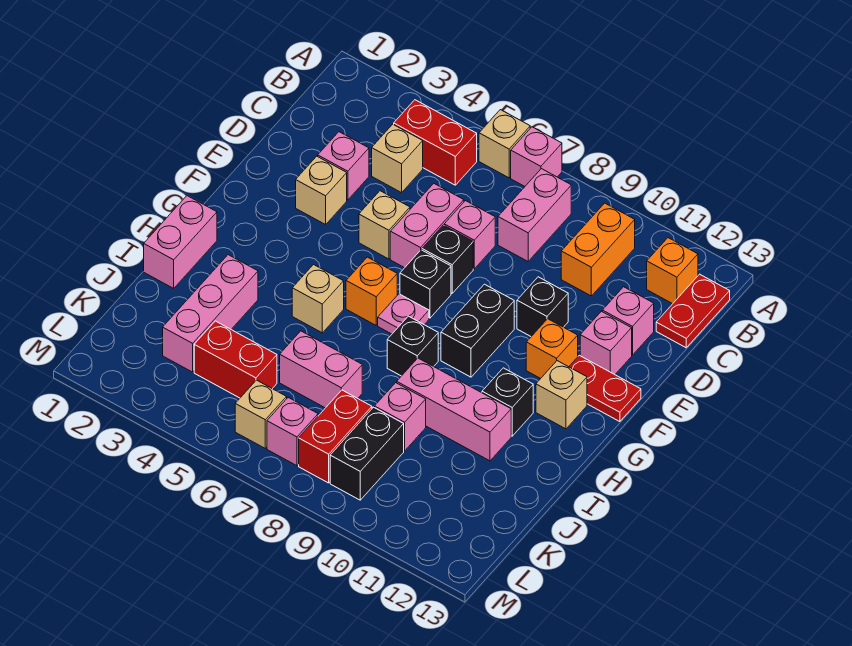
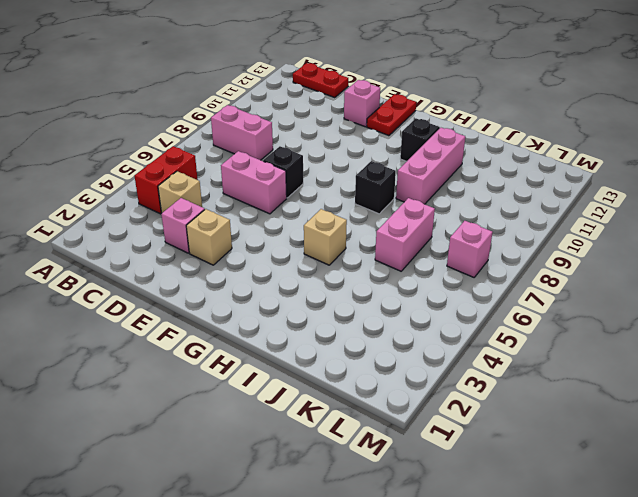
none -> tan brick A6 level 1
none -> pink brick A7 level 1
none -> orange brick B10:C10 level 1
none -> orange brick B12 level 1

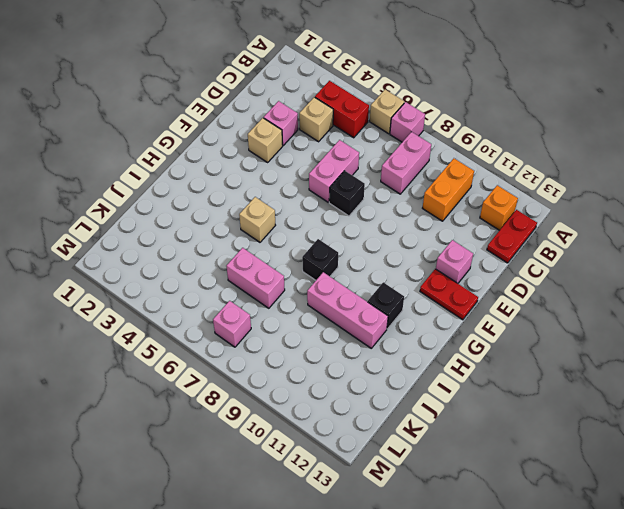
none -> pink brick D7 level 1
none -> pink brick D12 level 1
none -> tan brick E5 level 1
none -> black brick E10 level 1

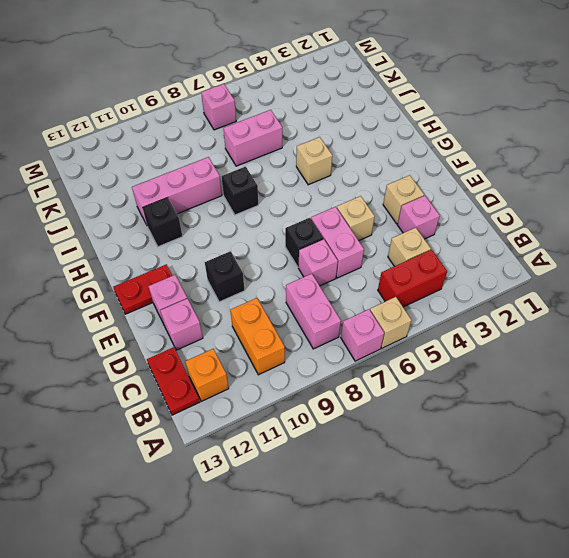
none -> black brick F7 level 1
none -> black brick F9:G9 level 1
none -> orange brick F11 level 1
none -> orange brick G6 level 1

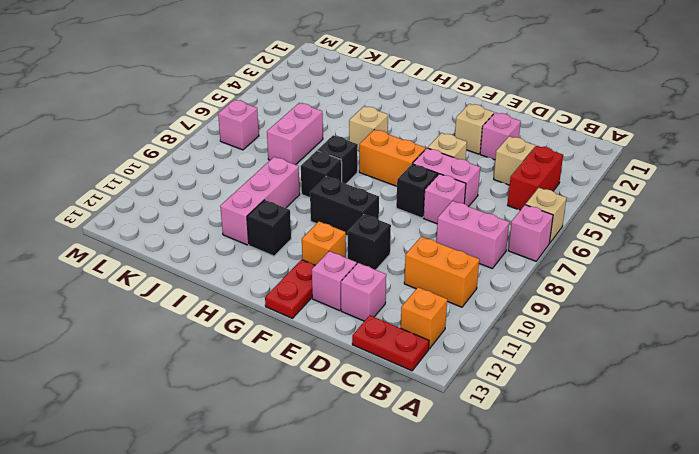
orange brick F6:G6 level 1 -> orange brick G6 level 1
black brick H7 level 1 -> black brick F7 level 1
none -> pink plate G7 level 1
none -> tan brick G12 level 1
none -> pink brick H1:I1 level 1
none -> pink brick I3:K3 level 1

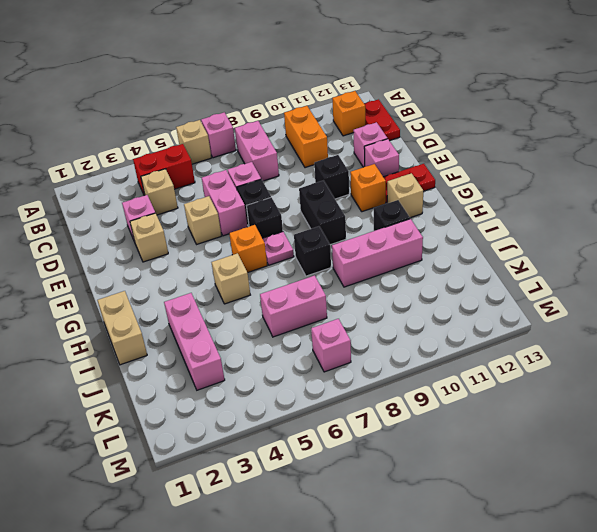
tan brick H1:I1 level 1 -> pink brick H1:I1 level 1
none -> pink brick J9 level 1
none -> red brick K4:K5 level 1
none -> red brick K8:L8 level 1
none -> black brick K9:L9 level 1

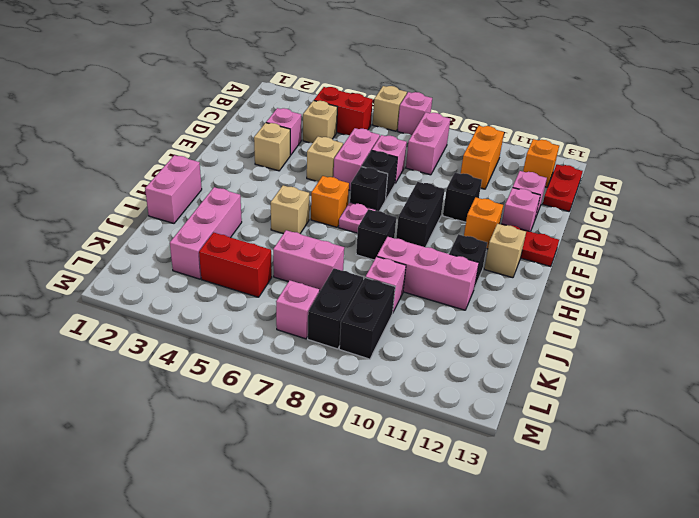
black brick K8:L8 level 1 -> red brick K8:L8 level 1
none -> tan brick L6 level 1

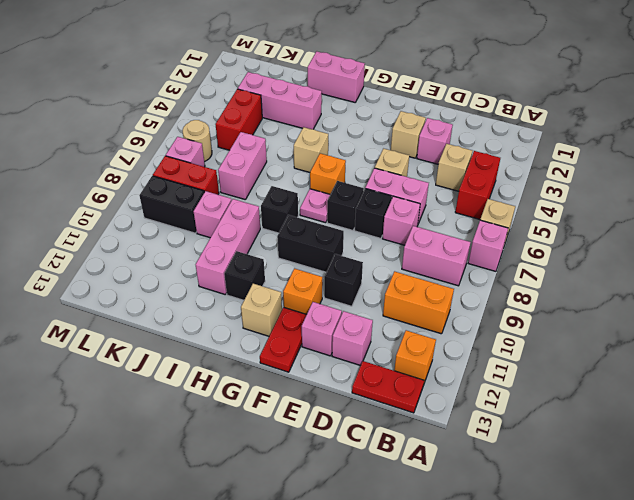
tan round brick L6 level 1 -> tan brick L6 level 1

